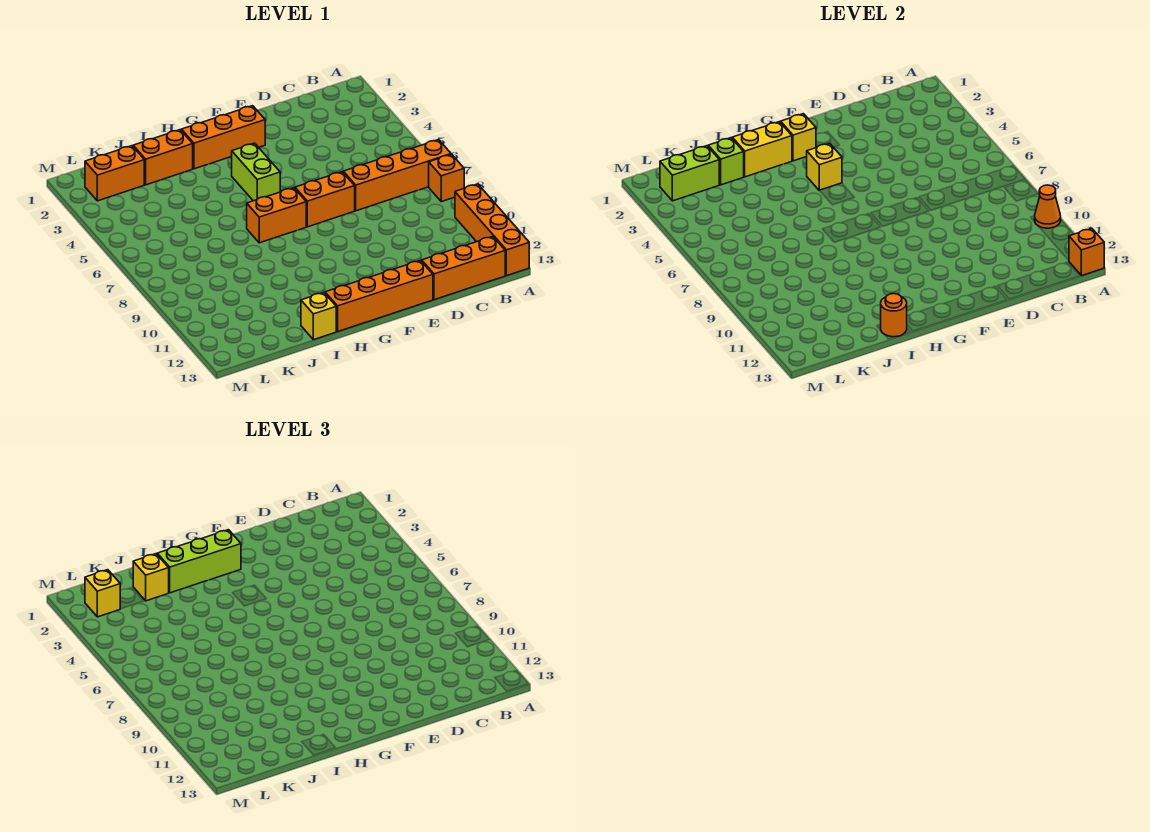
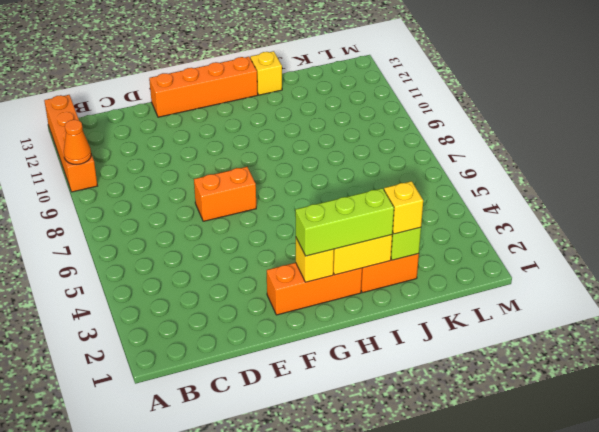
none -> orange brick A7:D7 level 1
none -> orange brick A8 level 1
none -> orange brick B13:D13 level 1

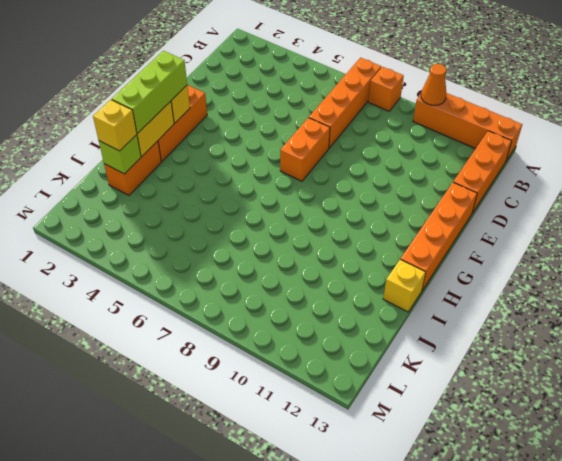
none -> lime brick G4:G5 level 1
none -> orange brick G7:H7 level 1
none -> orange brick K2:L2 level 1

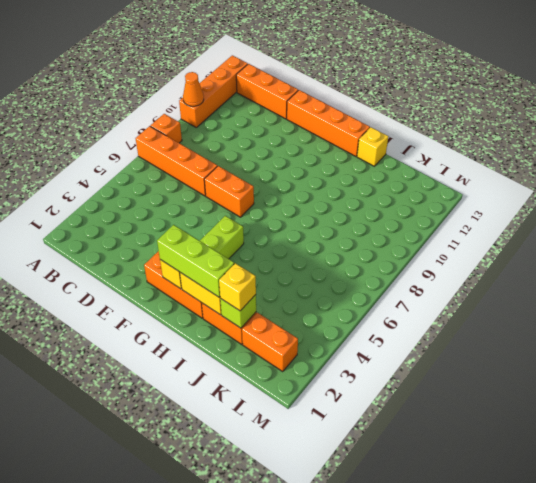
none -> orange brick G7:H7 level 1
none -> orange brick A13 level 2
none -> yellow brick G4 level 2

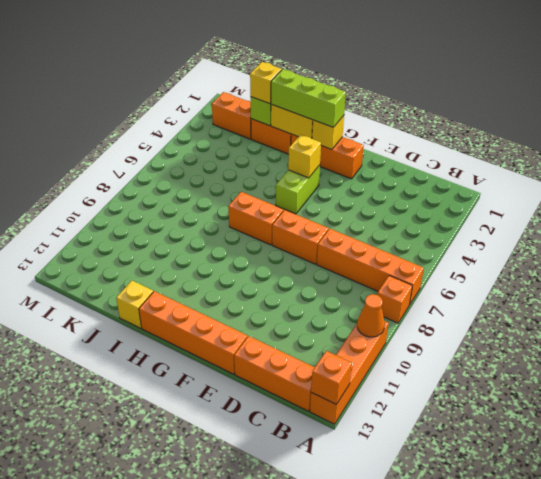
none -> orange round brick I13 level 2
none -> lime brick K2:L2 level 2
none -> yellow brick L2 level 3

